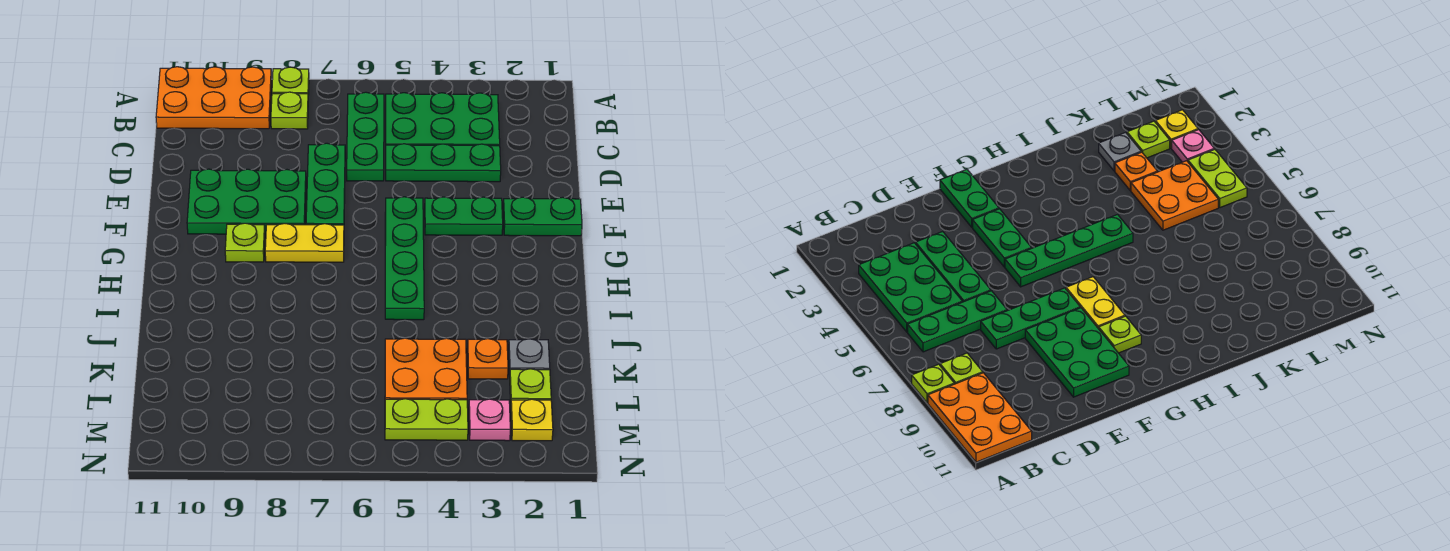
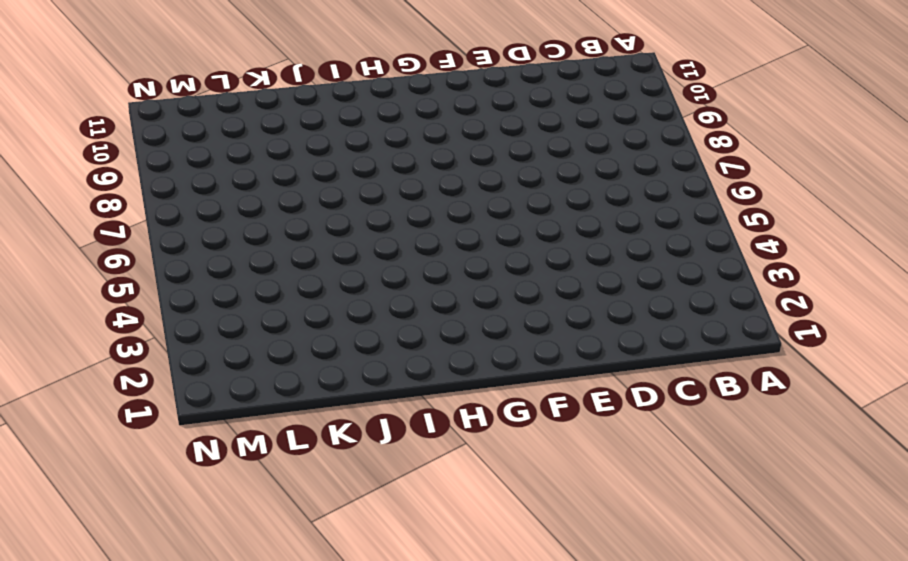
none -> lime plate A8 level 1
none -> orange plate A9:B11 level 1
none -> green plate B3:C5 level 1

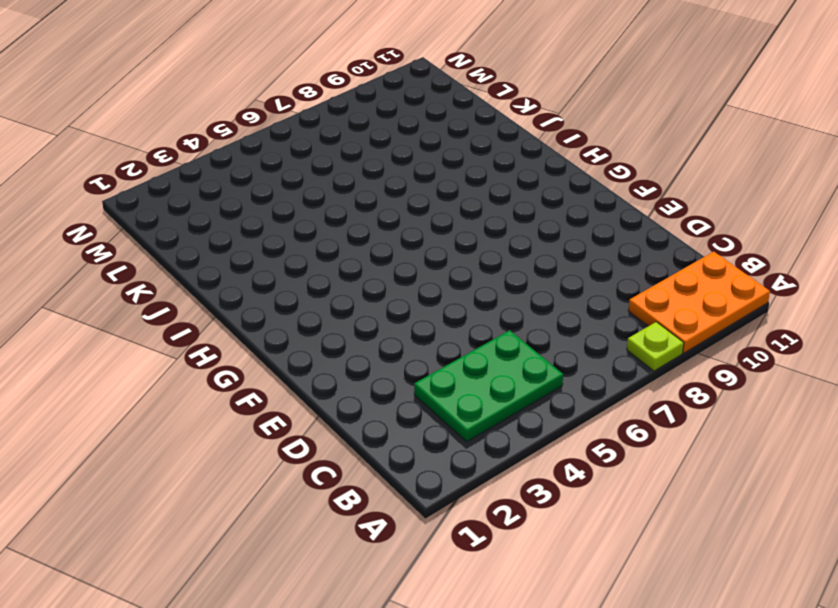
none -> green plate B6:D6 level 1
none -> lime plate B8 level 1
none -> green plate D3:D5 level 1

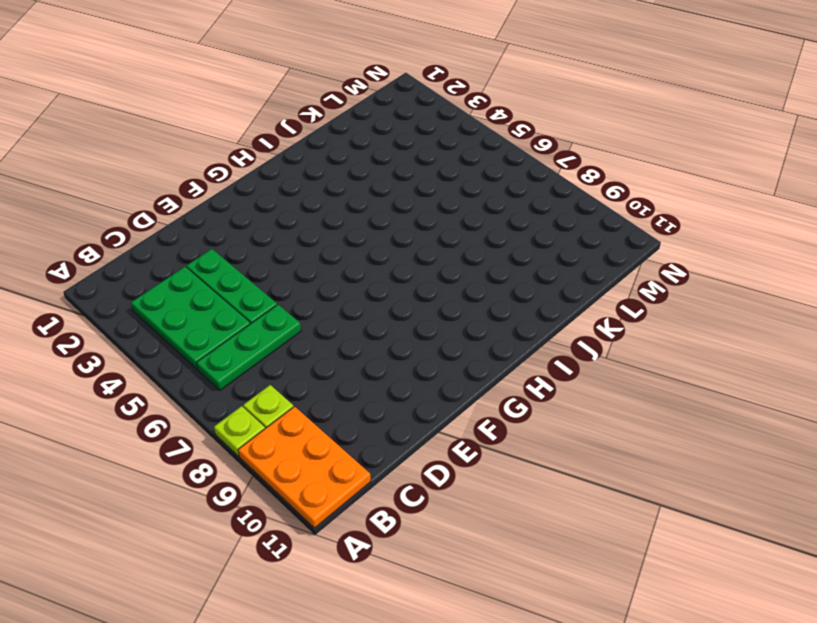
none -> green plate D7:F7 level 1
none -> green plate E8:F10 level 1
none -> green plate F1:F2 level 1

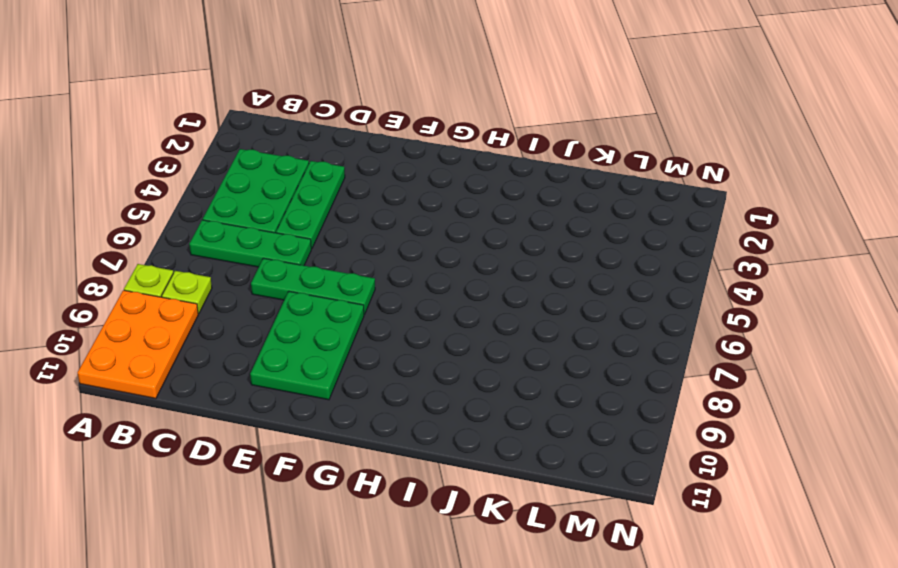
none -> green plate F1:F2 level 1
none -> green plate F3:F4 level 1
none -> green plate F5:I5 level 1

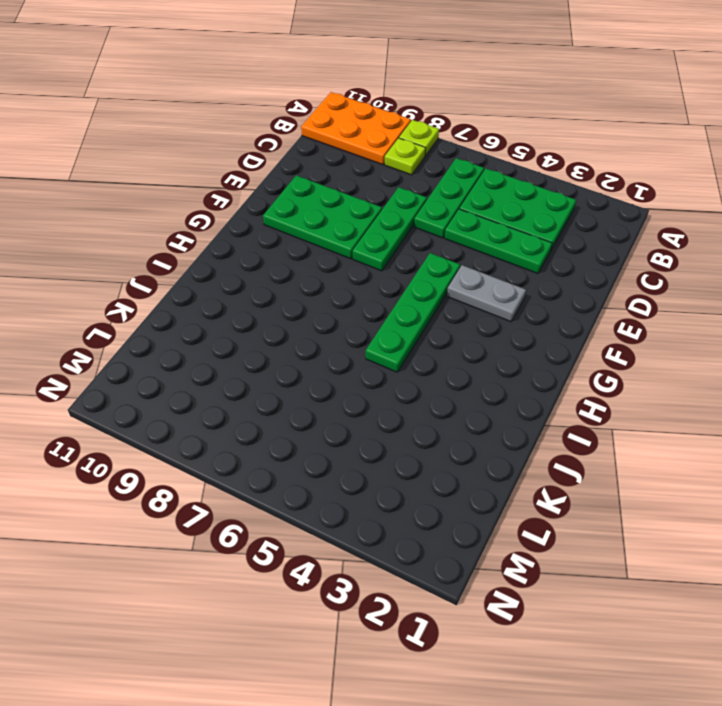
grey plate F3:F4 level 1 -> green plate F3:F4 level 1
none -> green plate F1:F2 level 1
none -> yellow plate G7:G8 level 1
none -> lime plate G9 level 1

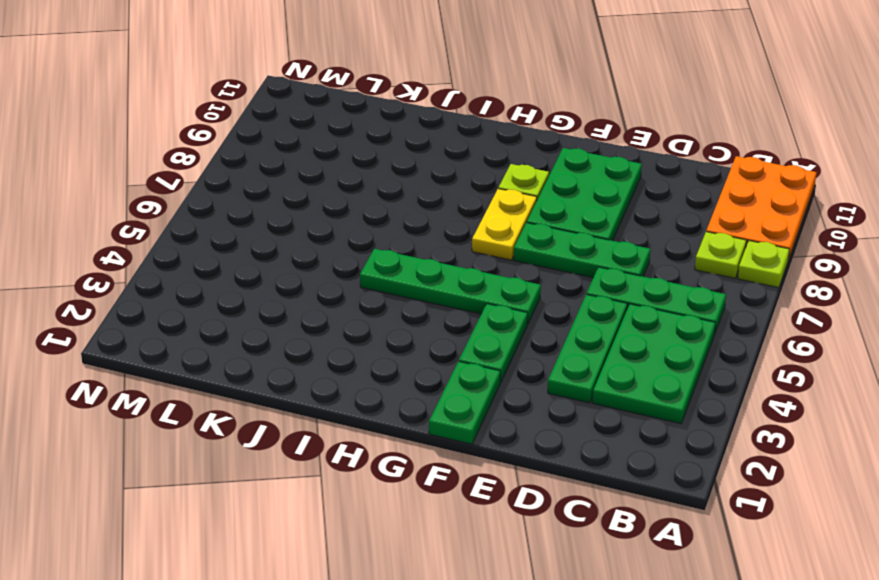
none -> grey plate K2 level 1
none -> orange plate K3 level 1
none -> orange plate K4:L5 level 1

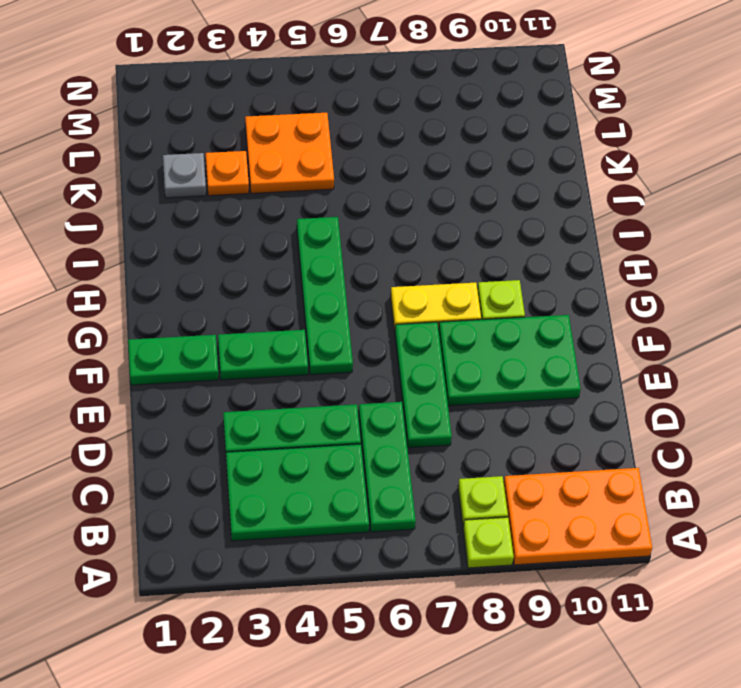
none -> lime plate L2 level 1
none -> yellow plate M2 level 1
none -> pink plate M3 level 1

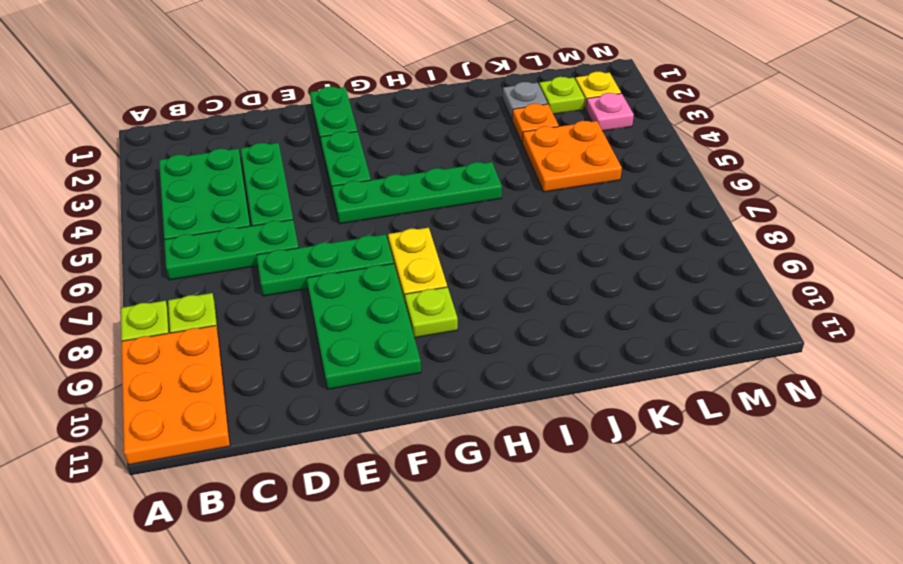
none -> lime plate M4:M5 level 1

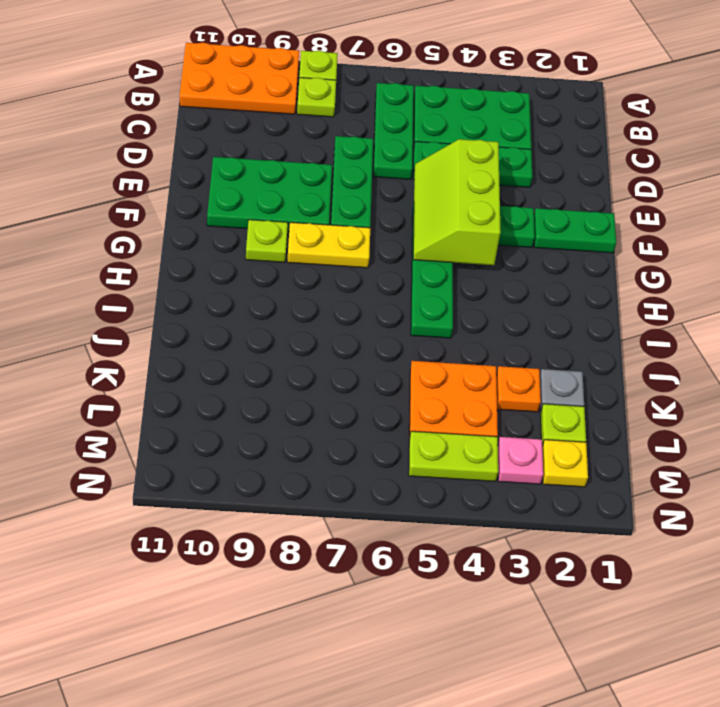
lime slope E4:G5 level 2 top 4 -> none

